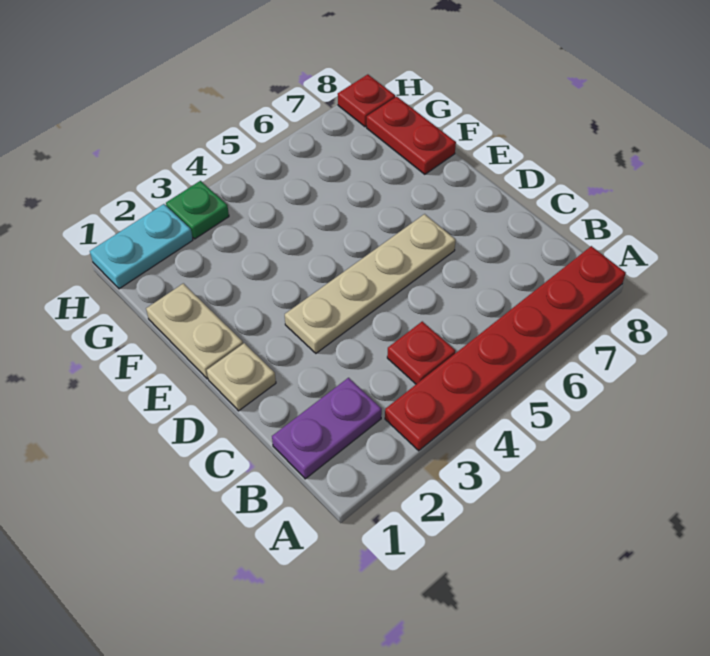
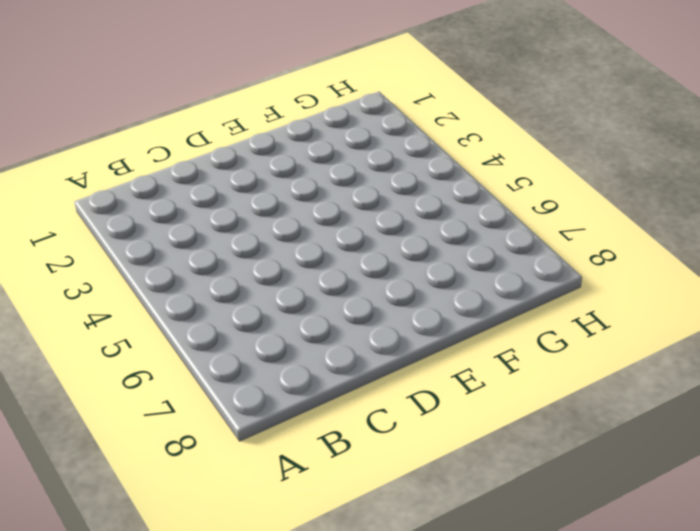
none -> red plate A3:A8 level 1
none -> purple plate B1:B2 level 1

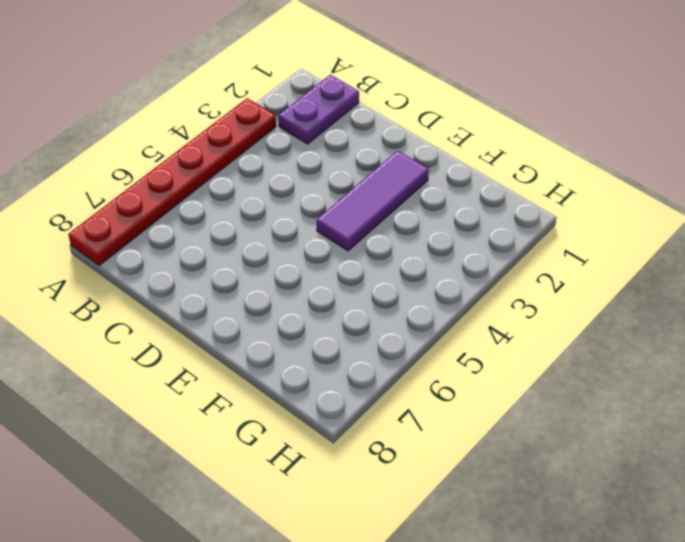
purple tile E2:E4 level 1 -> none
none -> red plate B4 level 1
none -> tan plate D1 level 1

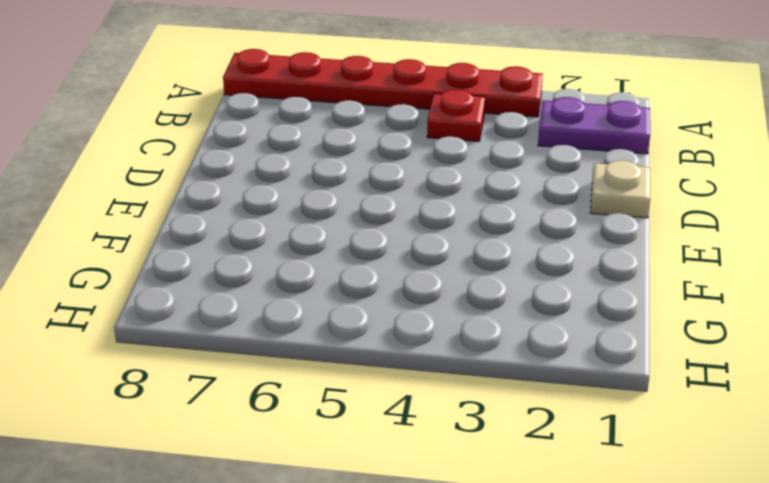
none -> tan plate D3:D6 level 1
none -> tan plate E1:F1 level 1

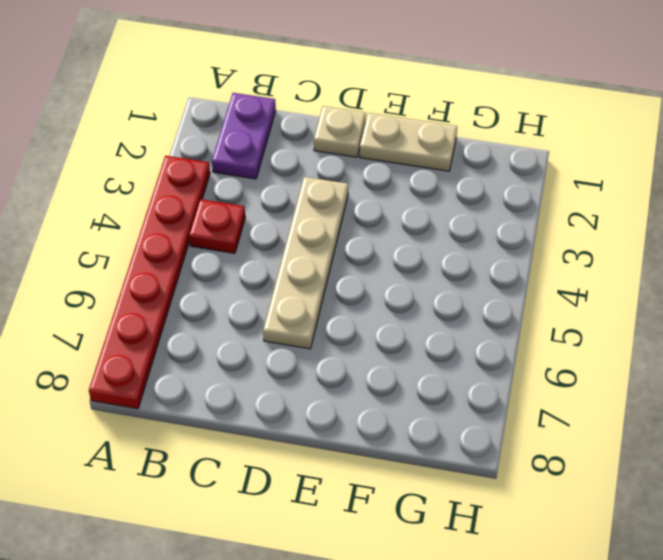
none -> red plate F8:G8 level 1
none -> cyan plate H1:H2 level 1

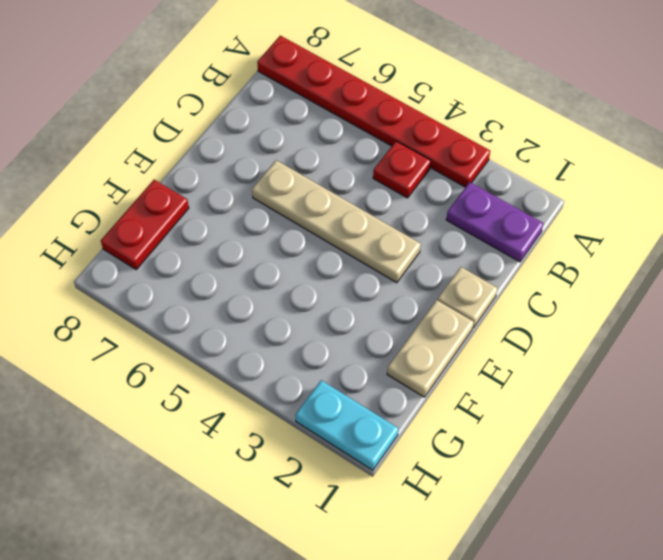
none -> green plate H3 level 1
none -> red plate H8 level 1

